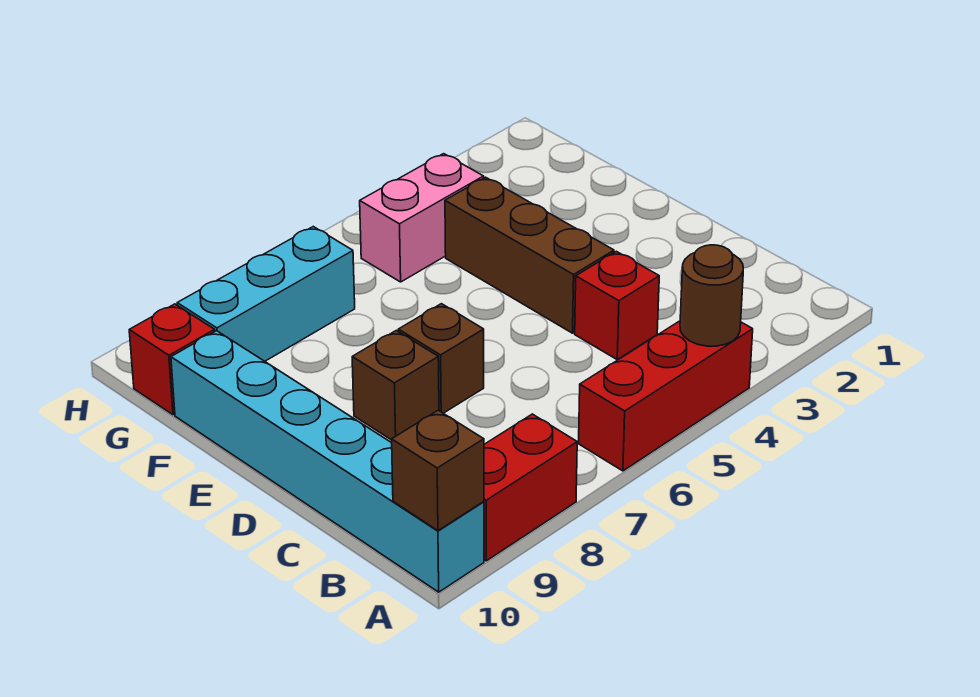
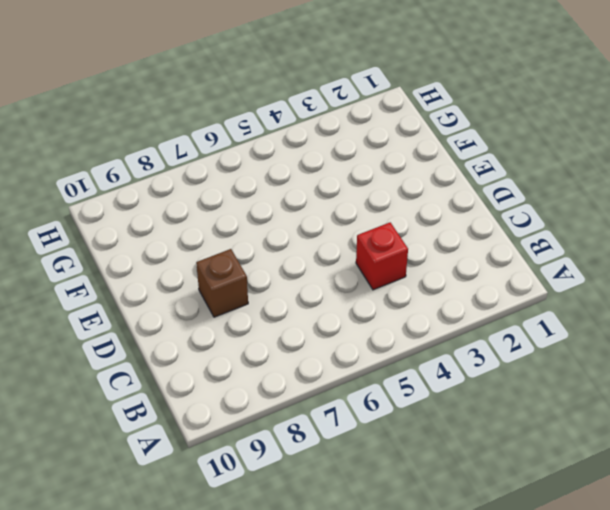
none -> red brick A4:A6 level 1
none -> red brick A8:A9 level 1
none -> cyan brick A10:F10 level 1

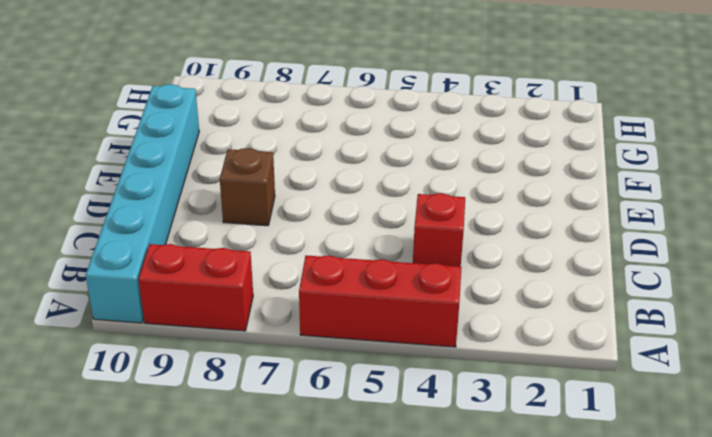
none -> brown brick D4:F4 level 1
none -> brown brick D7 level 1
none -> pink brick G4:G5 level 1

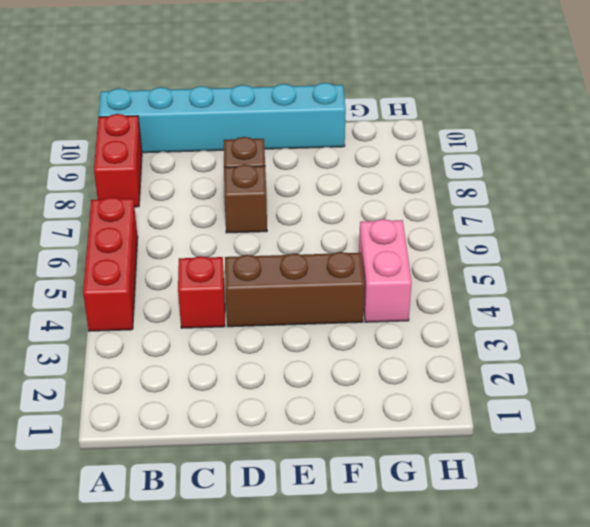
none -> cyan brick G7:G9 level 1
none -> red brick G10 level 1
none -> brown round brick A4 level 2

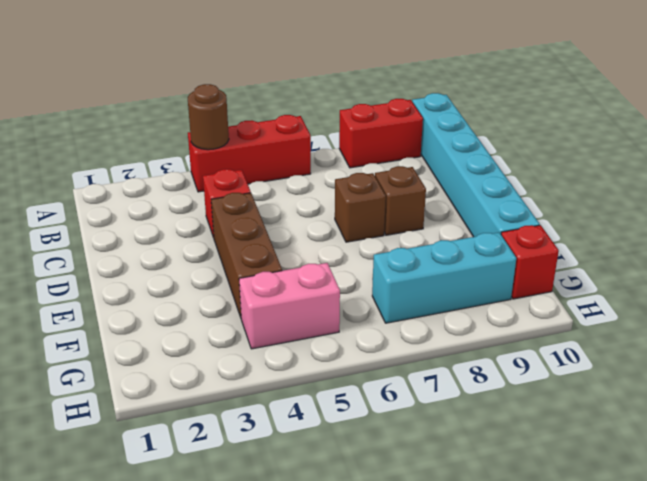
none -> brown brick A10 level 2

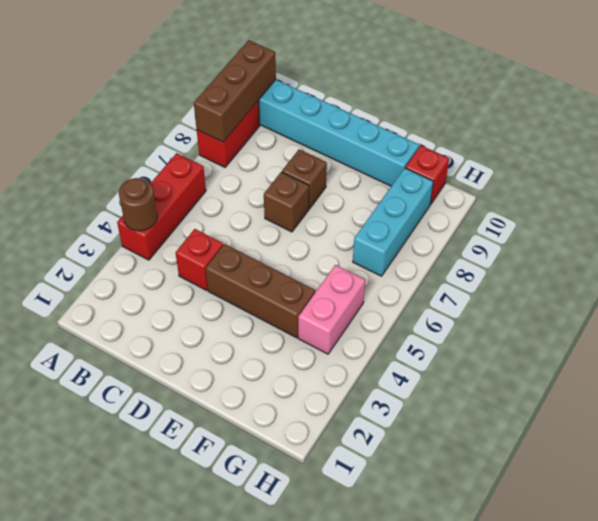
brown brick A8:A10 level 2 -> brown brick A10 level 2

